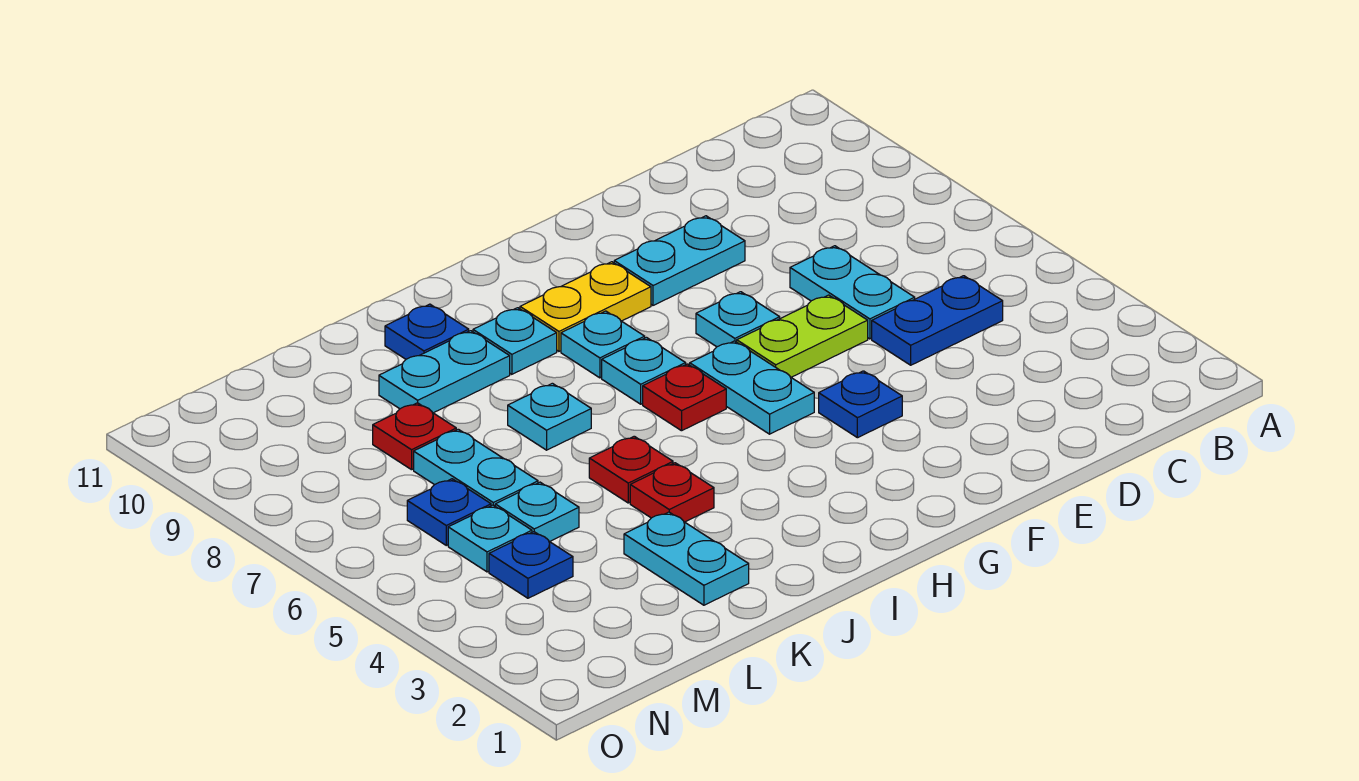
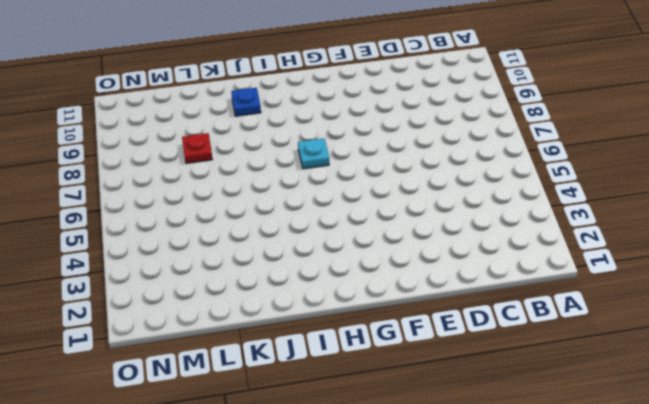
none -> blue plate C5:D5 level 1
none -> cyan plate D6:D7 level 1
none -> lime plate E6:F6 level 1

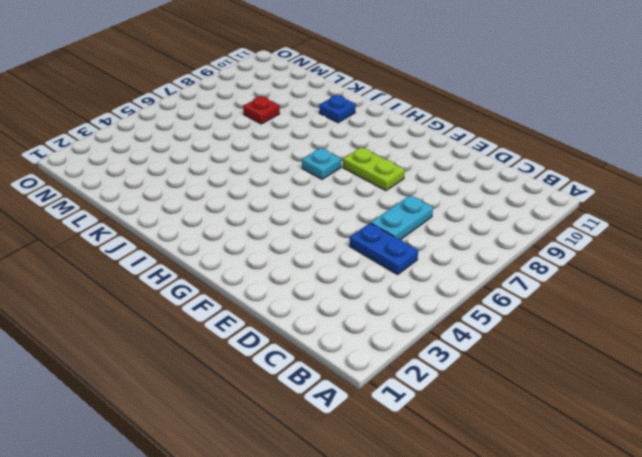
lime plate F8:G8 level 1 -> lime plate E6:F6 level 1
none -> cyan plate E9:F9 level 1
none -> blue plate F4 level 1
none -> cyan plate F7 level 1

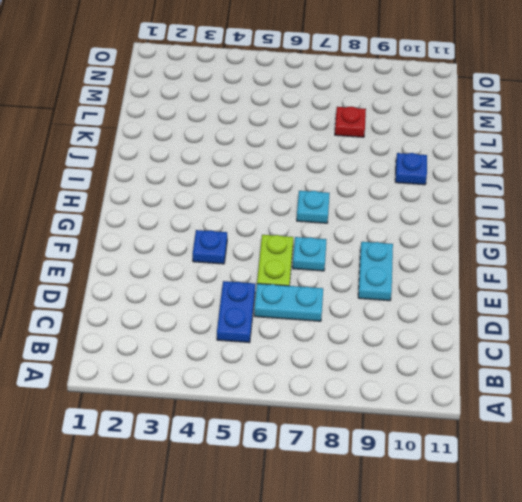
none -> cyan plate G5:G6 level 1
none -> yellow plate G9:H9 level 1
none -> red plate H6 level 1

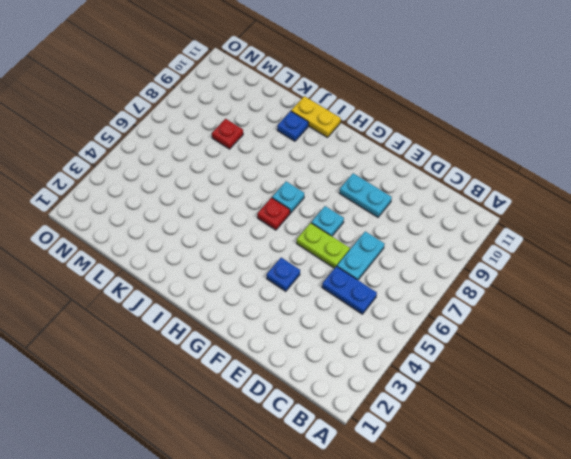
yellow plate I11:J11 level 1 -> yellow plate G9:H9 level 1
none -> cyan plate G5:G6 level 1
none -> cyan plate H8 level 1
none -> cyan plate I9 level 1

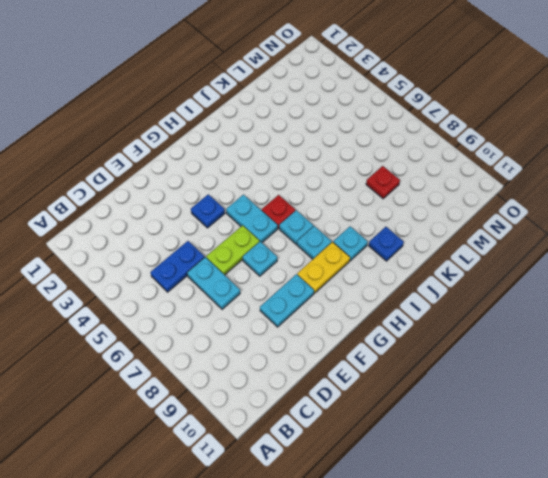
none -> red plate J4 level 1
none -> red plate J5 level 1
none -> cyan plate J7 level 1

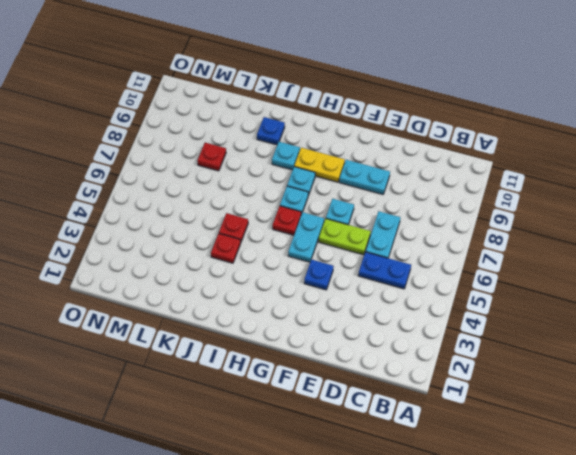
none -> cyan plate J7 level 1
none -> cyan plate J9:K9 level 1
none -> cyan plate K2:K3 level 1

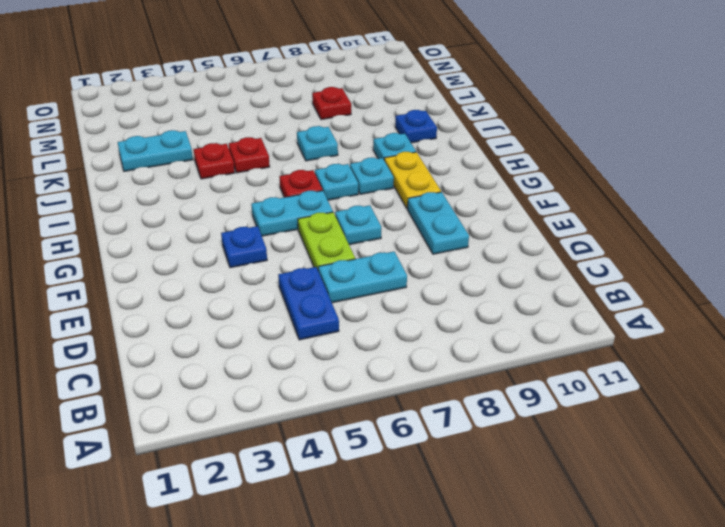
none -> cyan plate J9:K9 level 1
none -> cyan plate L5 level 1
none -> cyan plate L6:L7 level 1

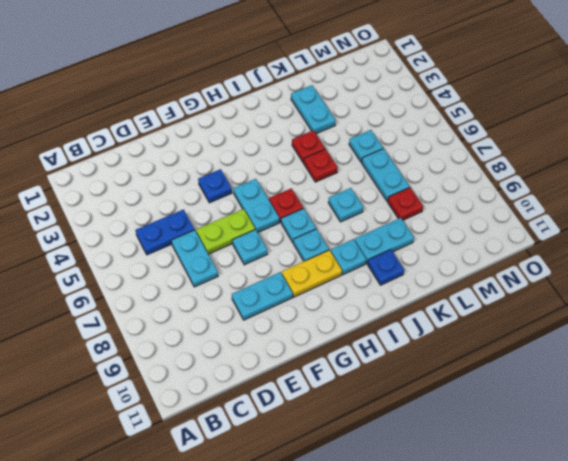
none -> blue plate M4 level 1
none -> cyan plate M5 level 1
none -> blue plate M6 level 1

